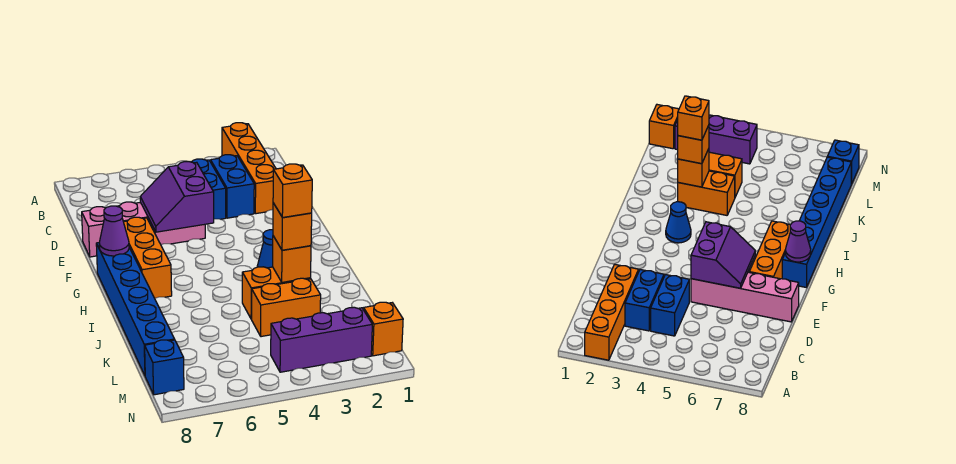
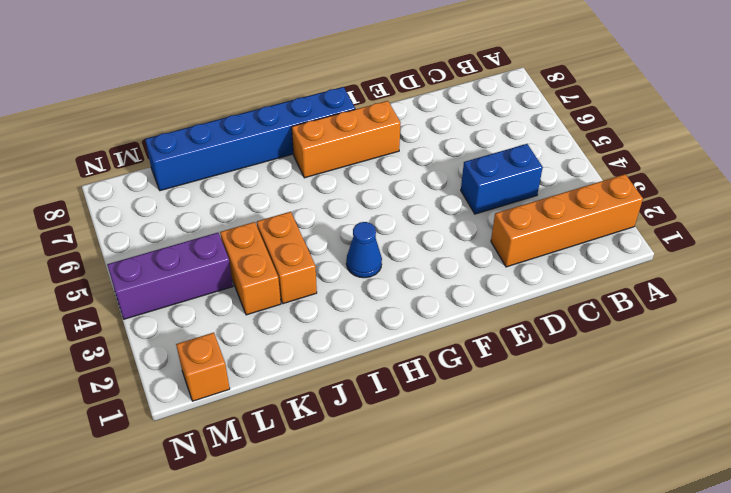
purple brick L4:N4 level 1 -> purple brick M2:M4 level 1
none -> blue brick C3:D3 level 1
none -> pink brick E5:E8 level 1
none -> blue brick M8 level 1

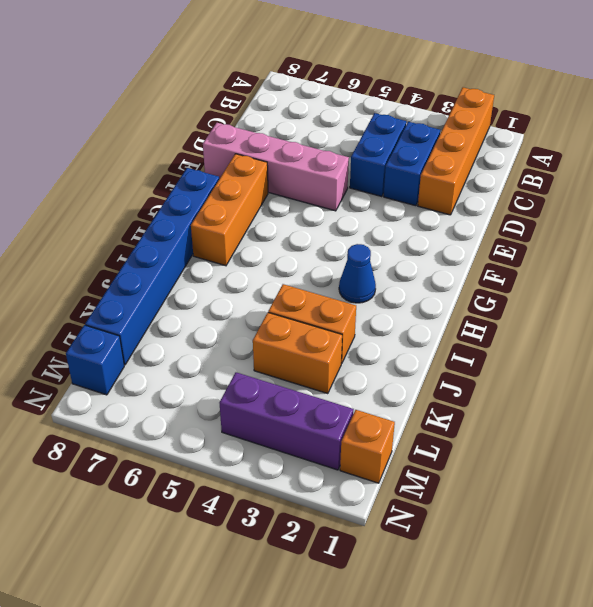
none -> purple slope E5:F6 level 2 top 5
none -> purple cone G8 level 2
none -> orange brick J3 level 2

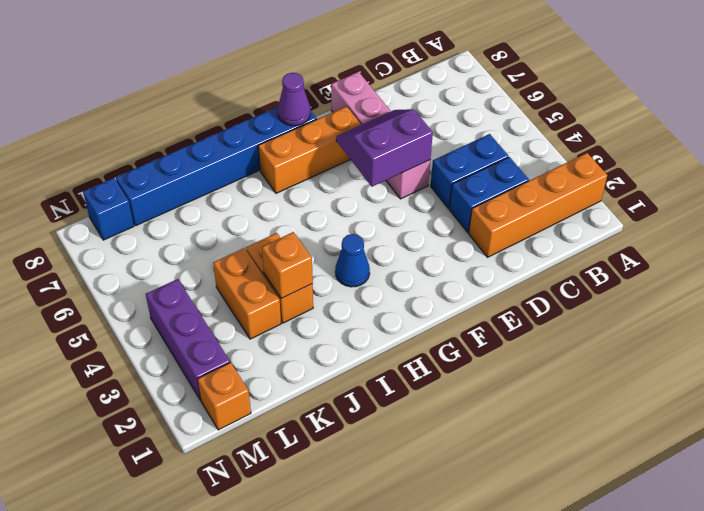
none -> orange brick J3 level 3
none -> orange brick J3 level 4

